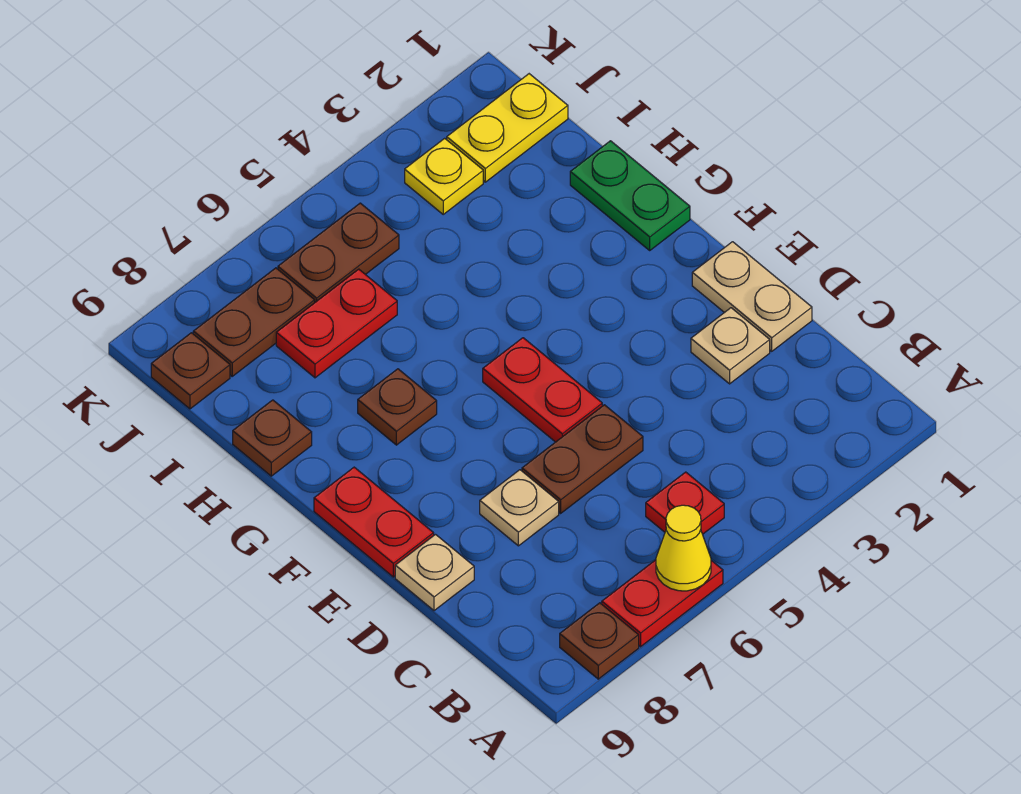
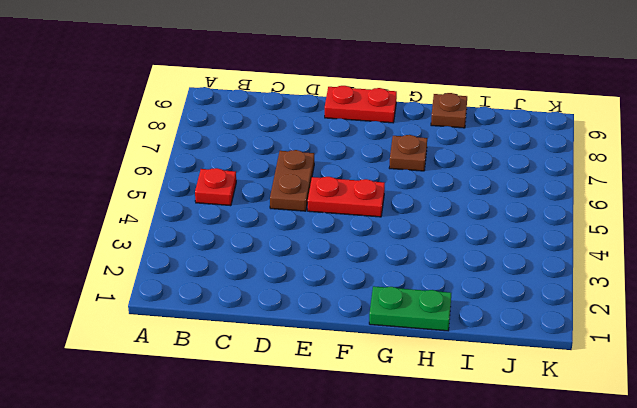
none -> red plate A6:A7 level 1
none -> brown plate A8 level 1
none -> tan plate D1:E1 level 1

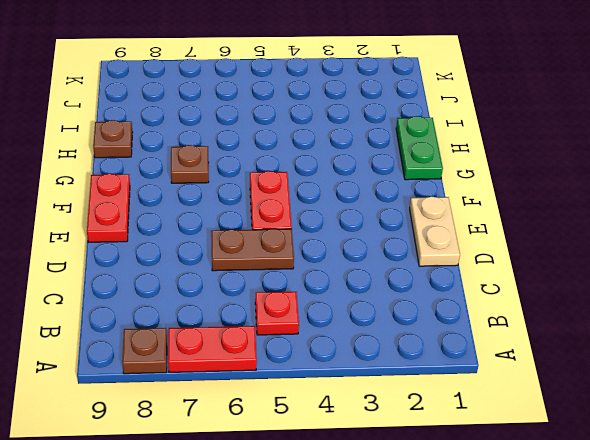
none -> tan plate D2 level 1
none -> tan plate D7 level 1
none -> tan plate D9 level 1

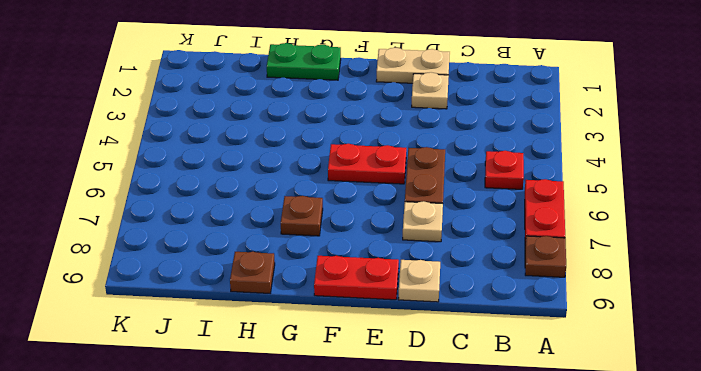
none -> red plate I6:I7 level 1
none -> yellow plate J1:J2 level 1
none -> yellow plate J3 level 1

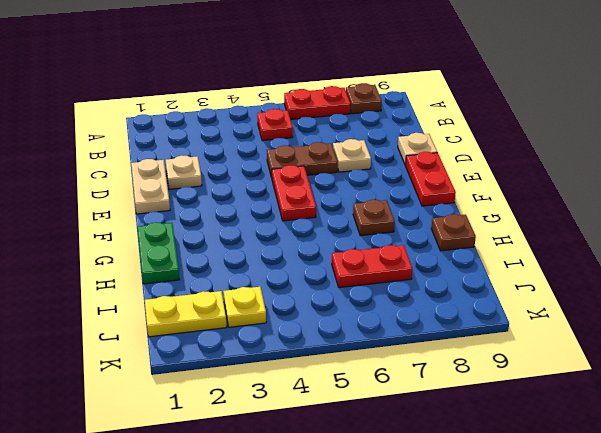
none -> brown plate J5:J6 level 1
none -> brown plate J7:J8 level 1
none -> brown plate J9 level 1

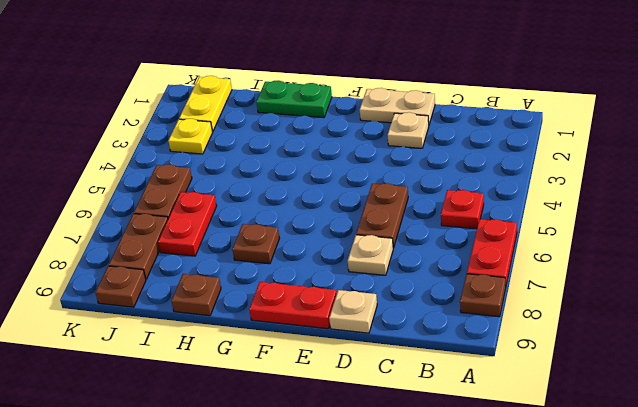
none -> red plate E5:F5 level 1
none -> yellow cone A6 level 2

